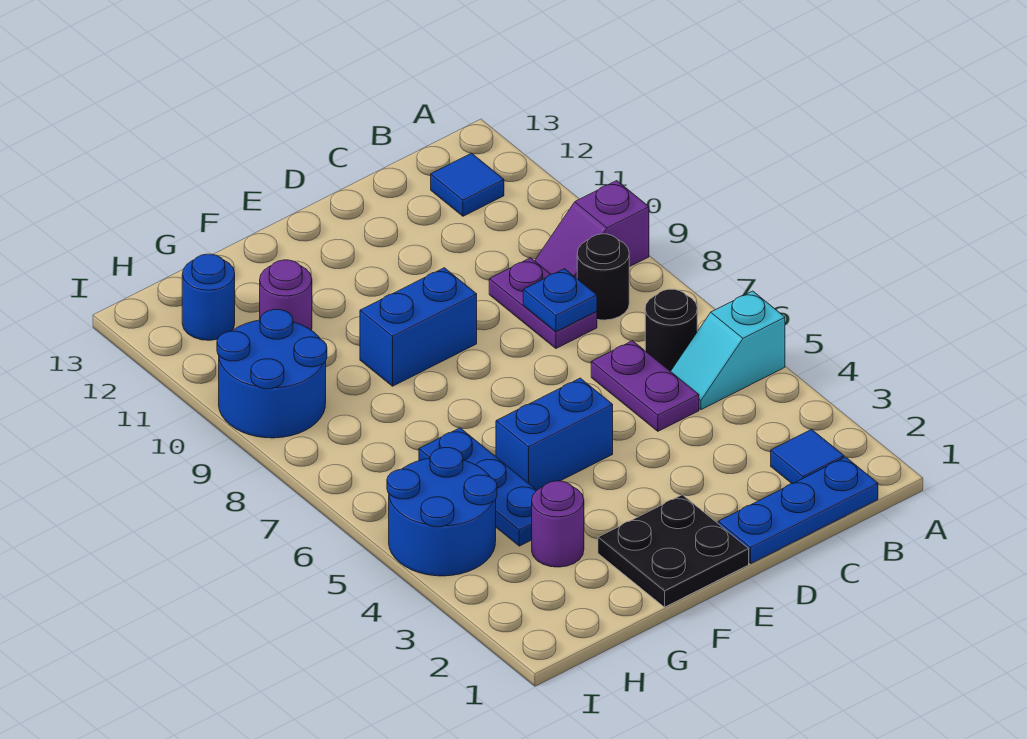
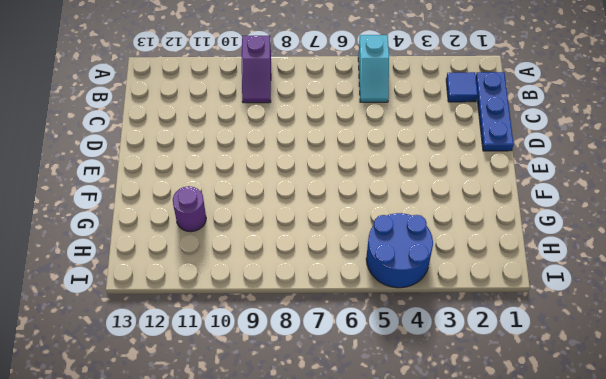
none -> black round brick B6 level 1
none -> black round brick B8 level 1
none -> blue tile B12 level 1

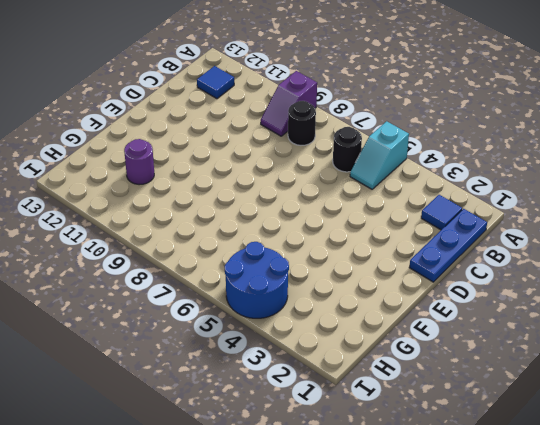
none -> purple plate C5:C6 level 1
none -> purple plate C8:C9 level 1
none -> black plate E1:F2 level 1

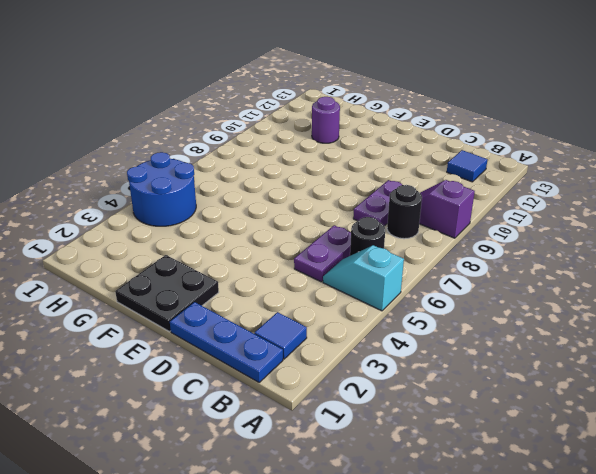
none -> blue brick E5:F5 level 1
none -> blue brick E9:F9 level 1
none -> purple round brick G3 level 1

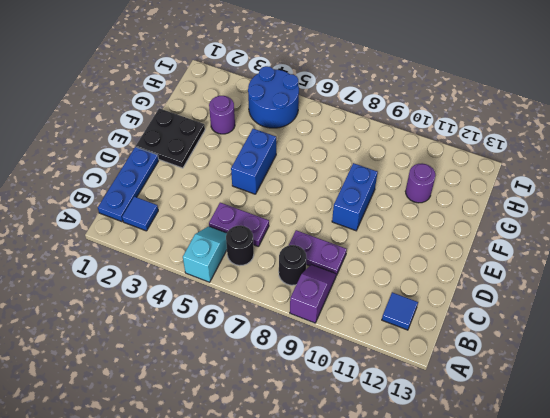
none -> blue plate G4:G6 level 1
none -> blue round brick H9:I10 level 1
none -> blue round brick H12 level 1

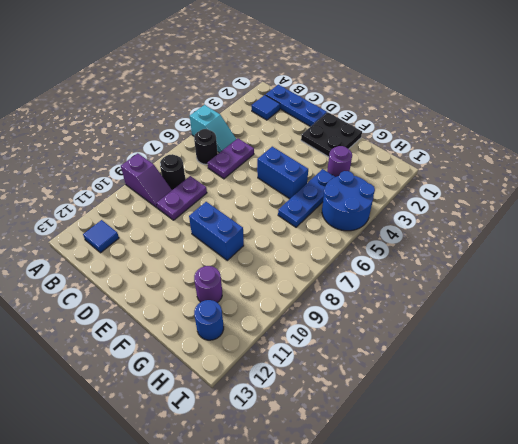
none -> blue round brick H9:I10 level 1
none -> blue plate C8 level 2

